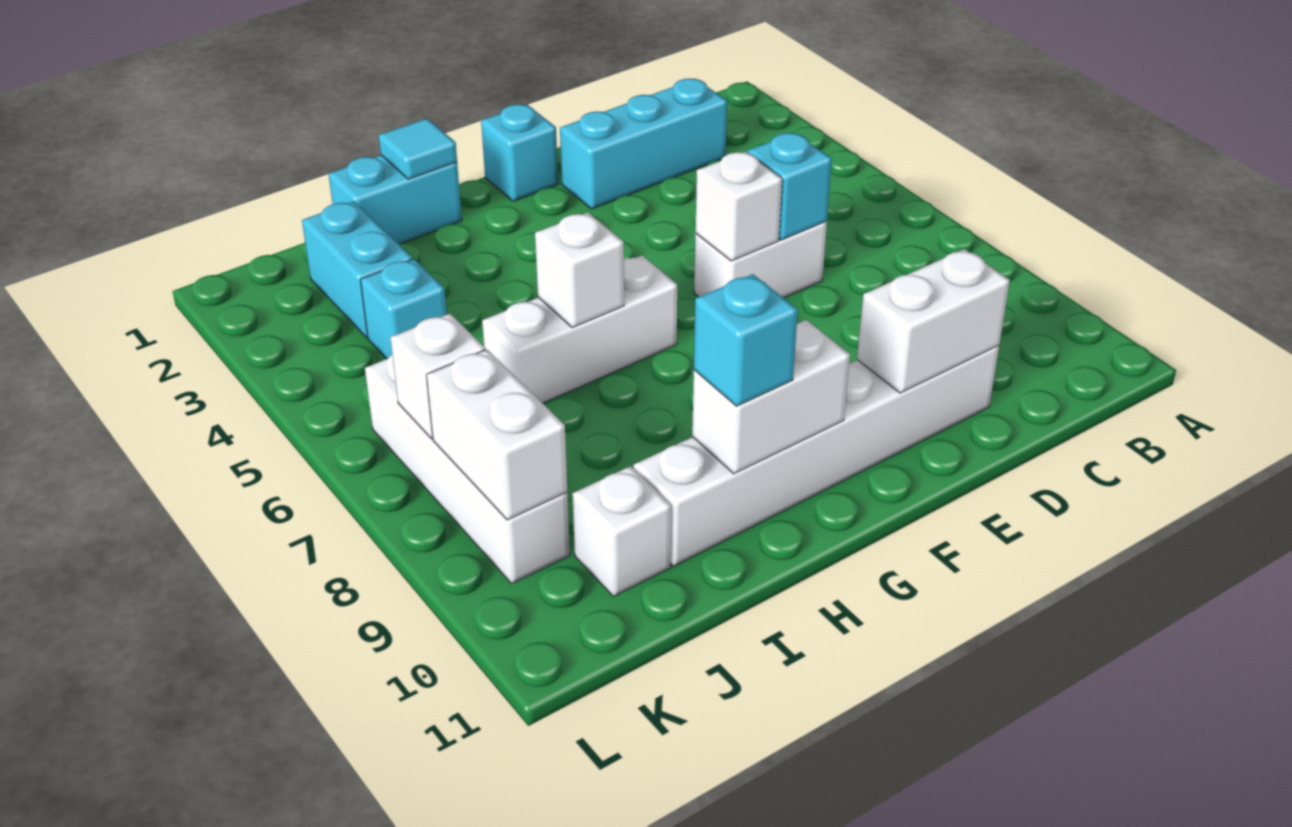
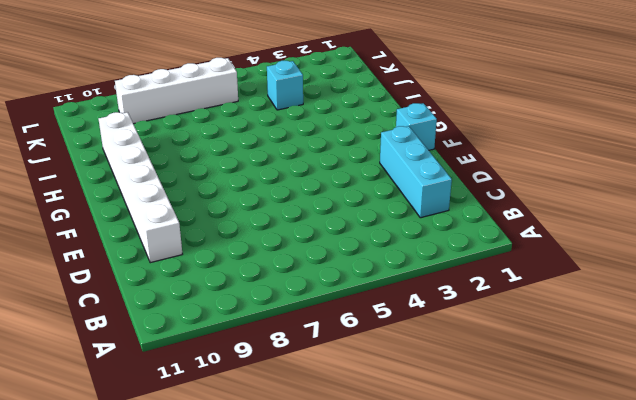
none -> white brick D6:E6 level 1
none -> white brick G6:I6 level 1
none -> cyan brick H1:I1 level 1

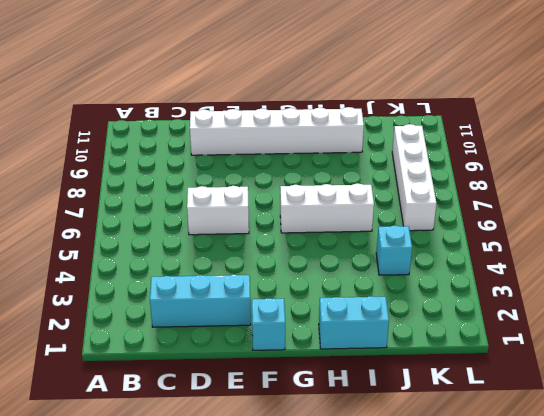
none -> cyan brick J2:J3 level 1
none -> white brick J10 level 1
none -> cyan brick D6 level 2

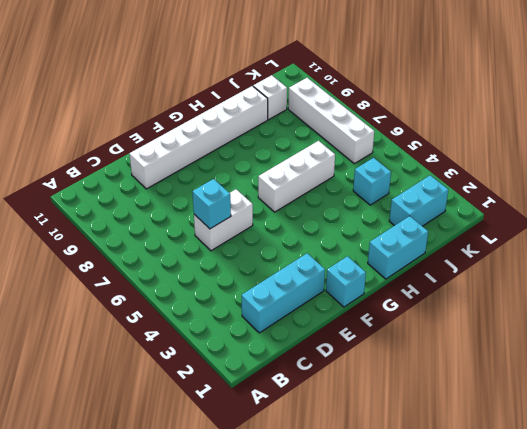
cyan brick J2:K2 level 1 -> cyan brick J2:J3 level 1
none -> white brick D10:E10 level 2
none -> white brick E6 level 2
none -> white brick G10:H10 level 2

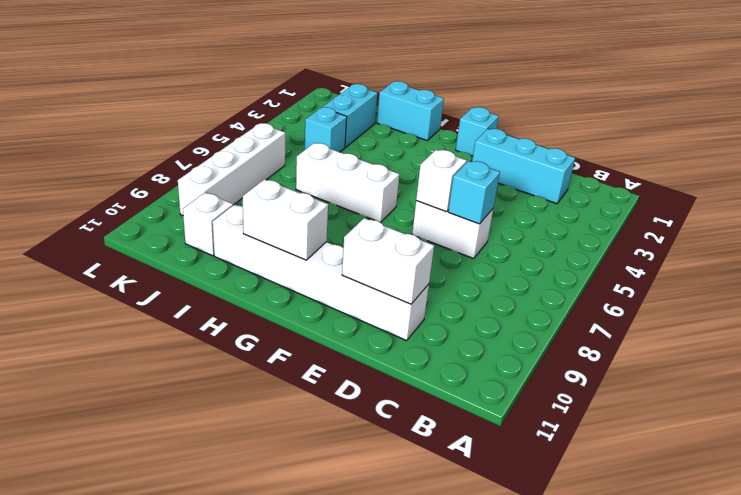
none -> cyan tile H1 level 2
none -> white brick H6 level 2
none -> white brick K7 level 2

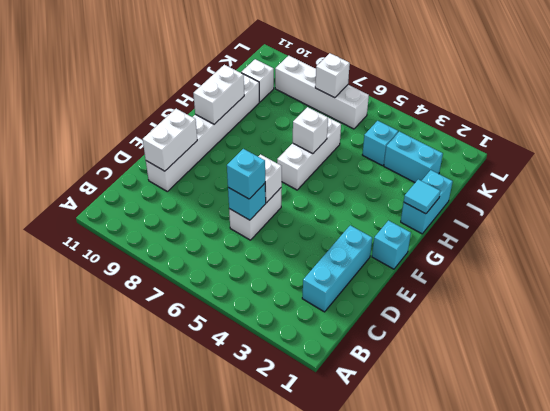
cyan brick D6 level 3 -> cyan brick H10 level 3
none -> white brick K8:K9 level 2

